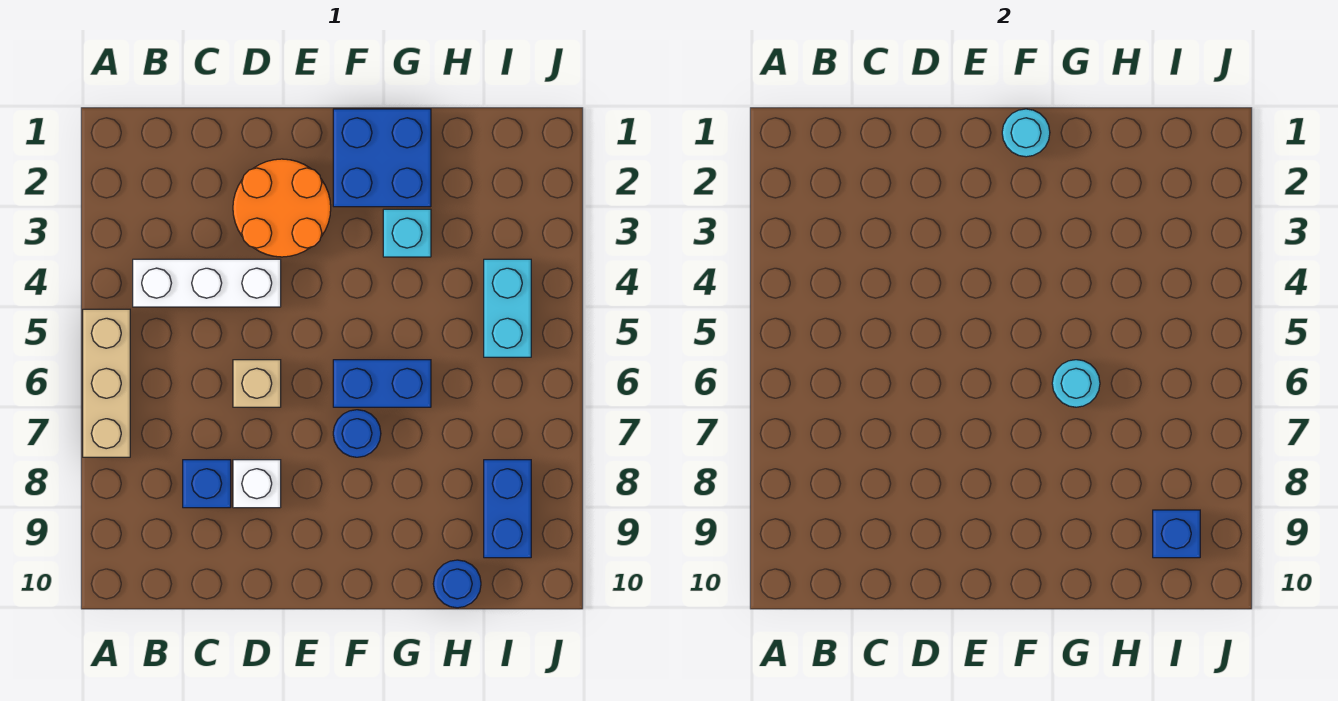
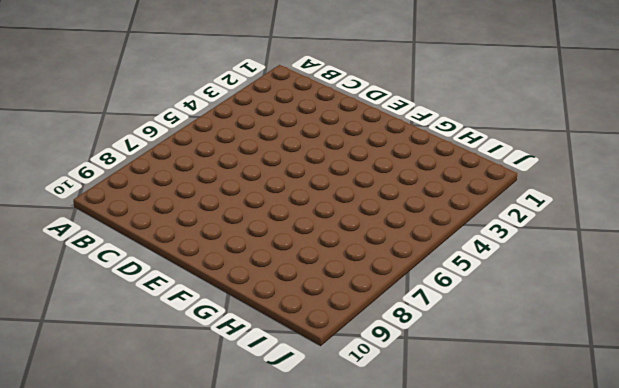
none -> tan brick A5:A7 level 1
none -> white brick B4:D4 level 1
none -> blue brick C8 level 1

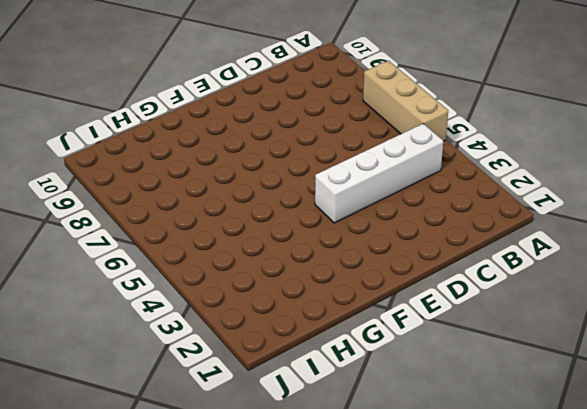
white brick B4:E4 level 1 -> white brick B4:D4 level 1
none -> blue brick C8 level 1
none -> orange round brick D2:E3 level 1
none -> tan brick D6 level 1

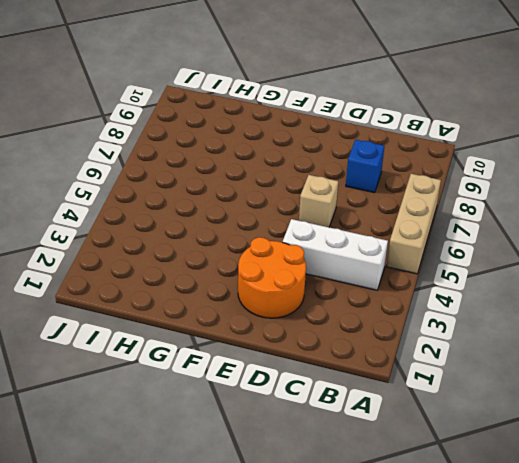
none -> white brick D8 level 1
none -> blue brick F1:G2 level 1
none -> blue brick F6:G6 level 1

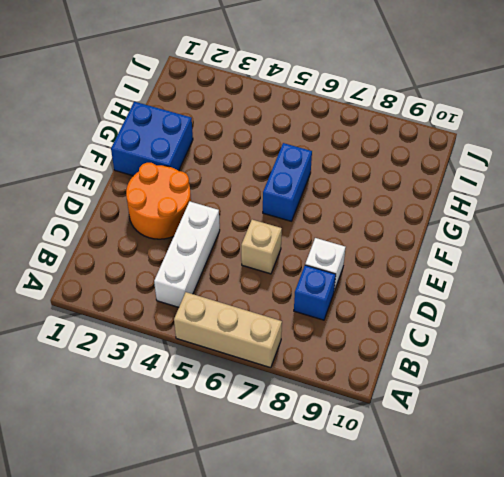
none -> blue round brick F7 level 1
none -> cyan brick G3 level 1
none -> blue round brick H10 level 1

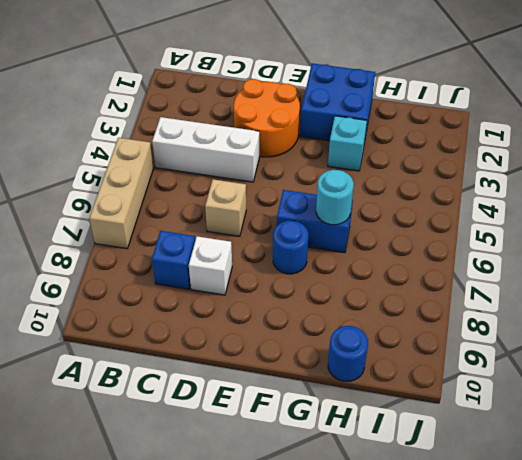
none -> cyan brick I4:I5 level 1
none -> blue brick I8:I9 level 1
none -> cyan round brick F1 level 2

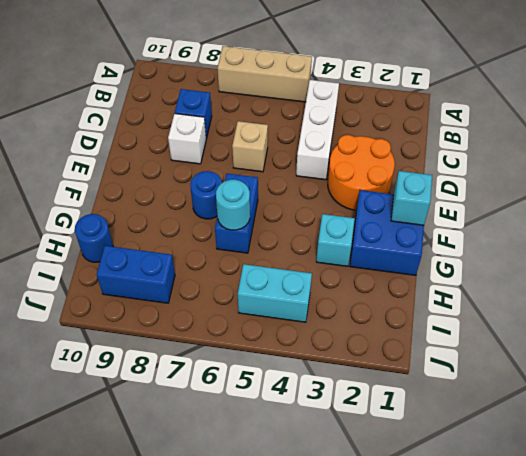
cyan brick F1 level 2 -> cyan round brick F1 level 2
none -> blue brick I9 level 2

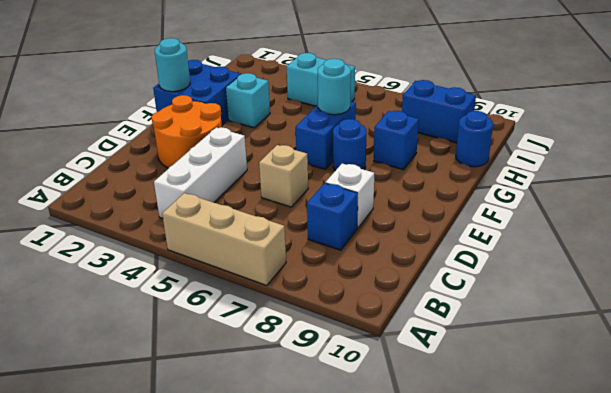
blue brick G8 level 1 -> blue brick I9 level 2

